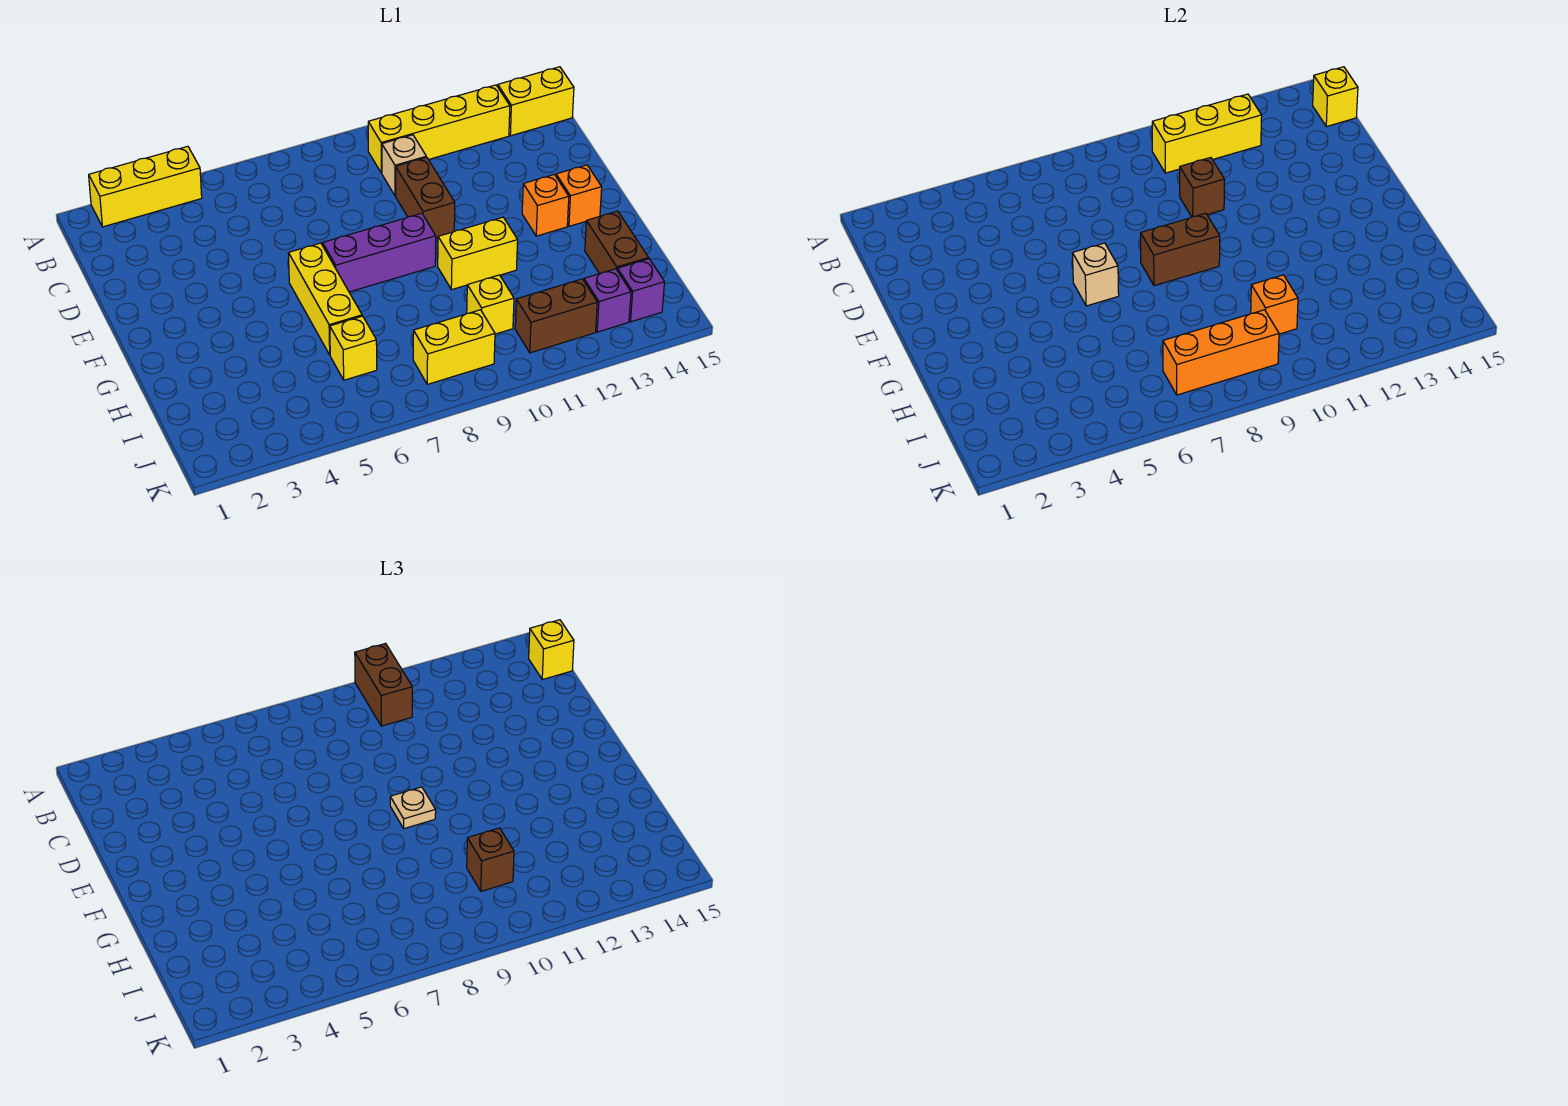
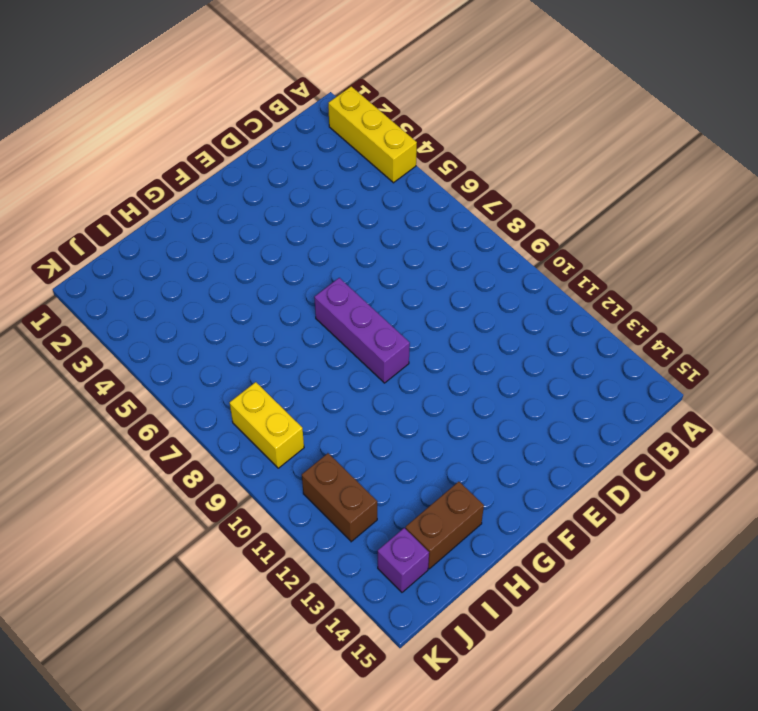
none -> yellow brick B10:B13 level 1
none -> yellow brick B14:B15 level 1
none -> tan brick C10 level 1

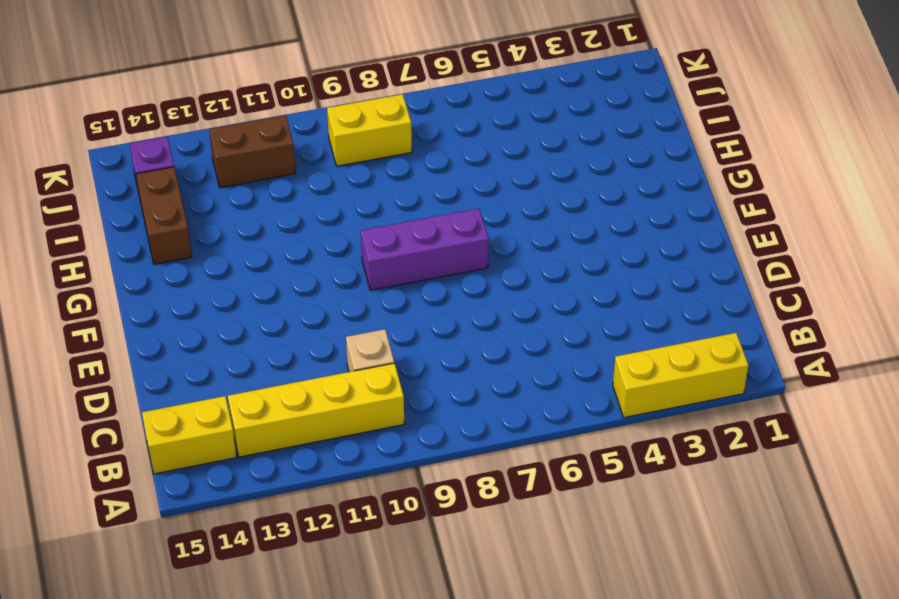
none -> brown brick D10:E10 level 1
none -> yellow brick F6:H6 level 1
none -> orange brick F13 level 1

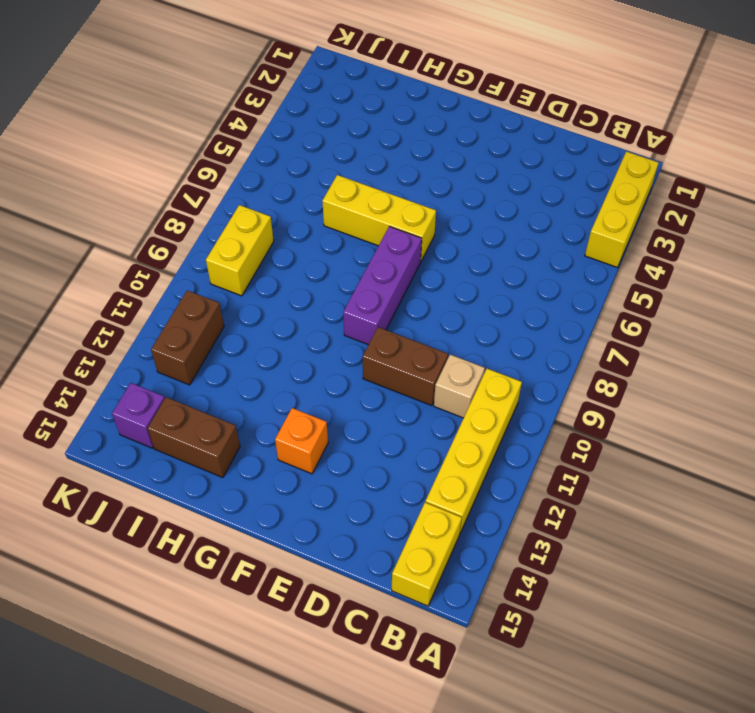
none -> orange brick F14 level 1
none -> yellow brick G10:G11 level 1
none -> yellow brick I6 level 1

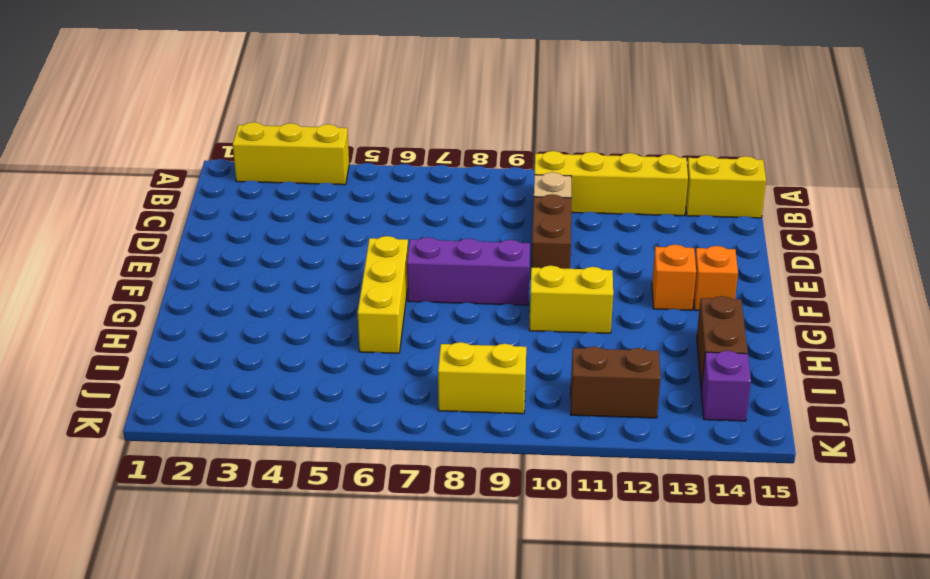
none -> yellow brick I6 level 1
none -> yellow brick I10 level 1
none -> purple brick J13 level 1

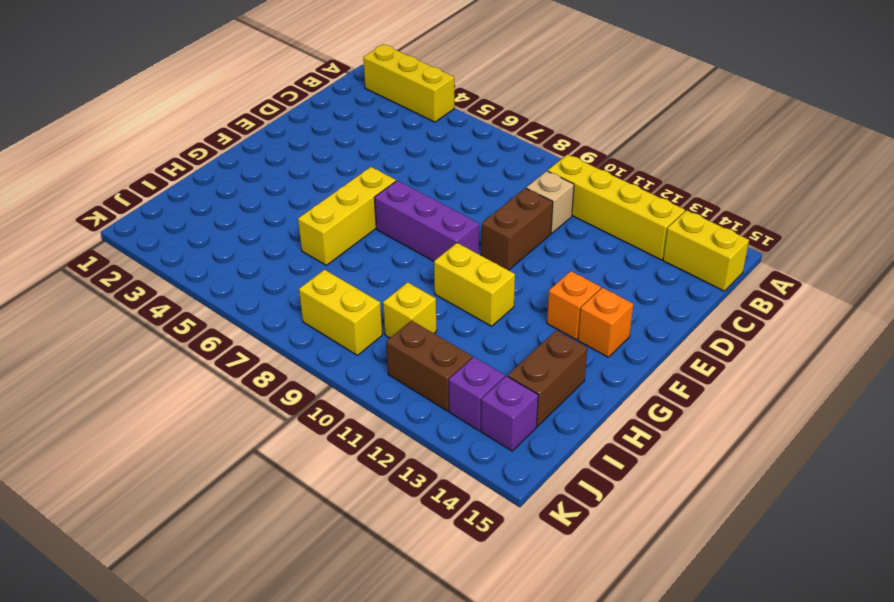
none -> yellow brick I6 level 1
none -> yellow brick B10:B12 level 2
none -> yellow brick B15 level 2

